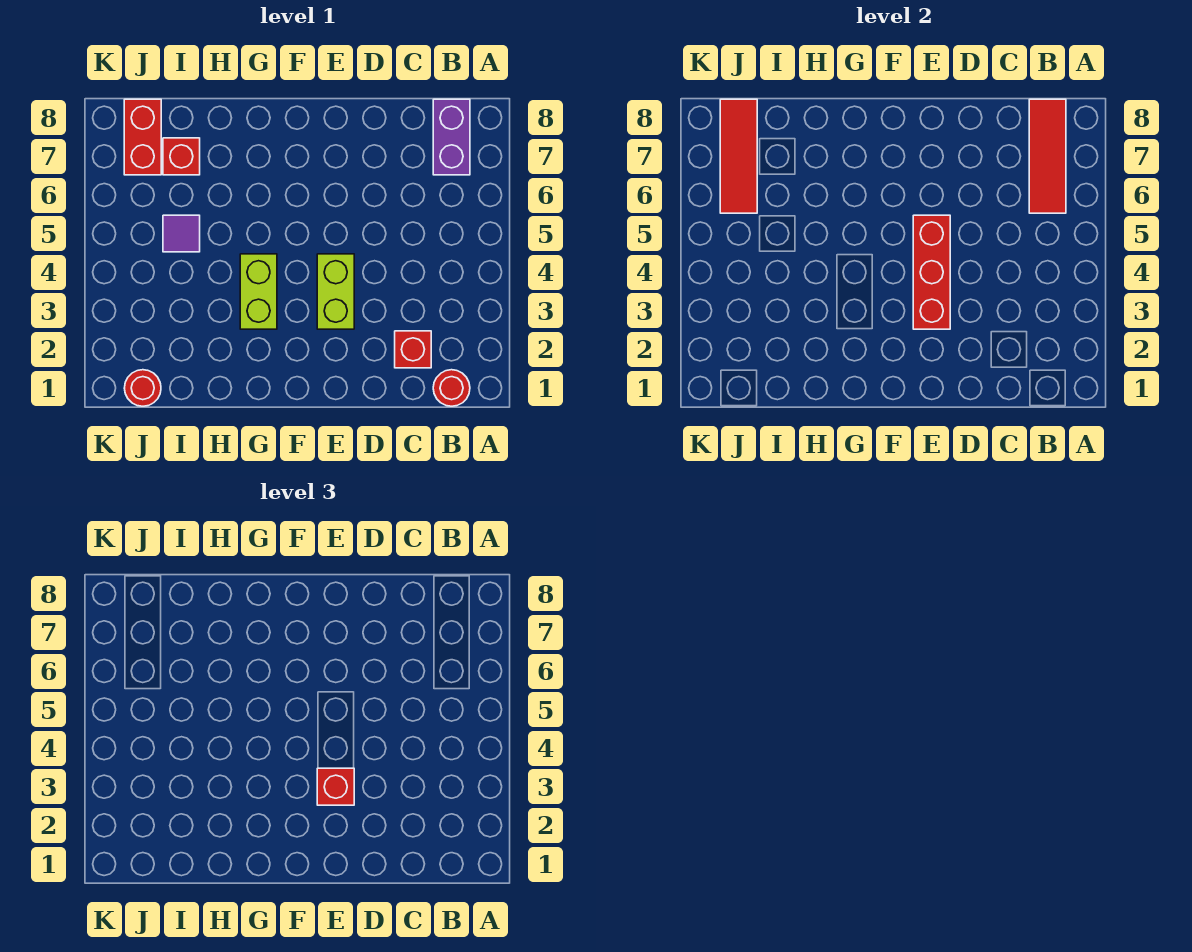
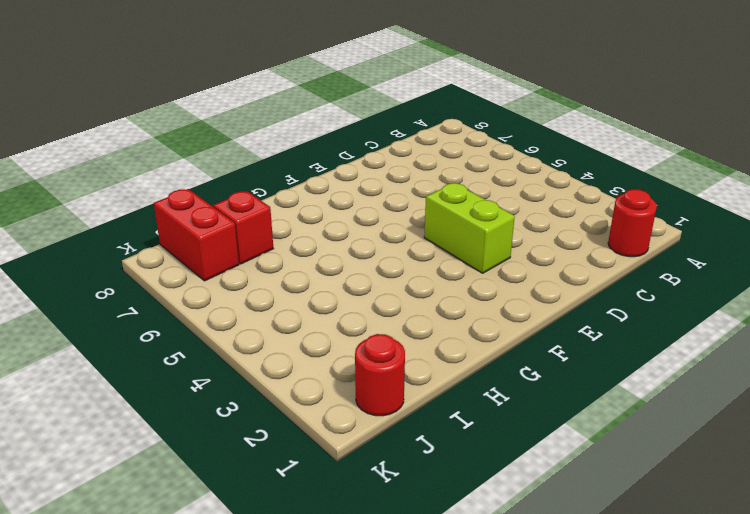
none -> purple brick B7:B8 level 1
none -> red brick C2 level 1
none -> lime brick G3:G4 level 1

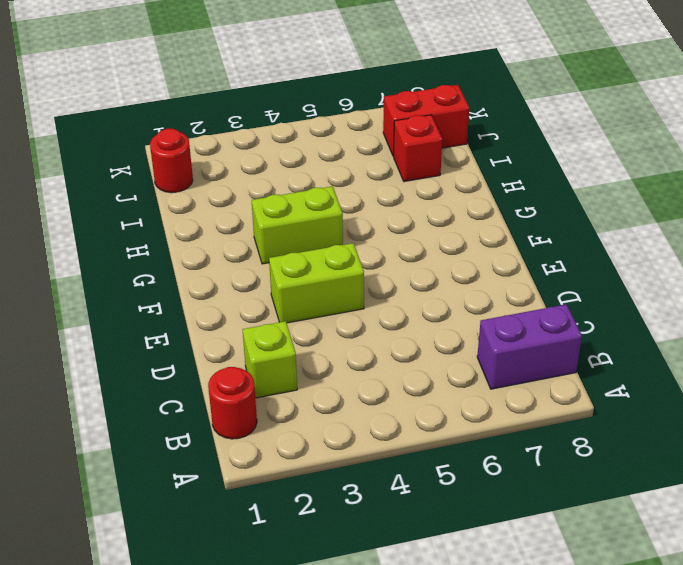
lime brick C2 level 1 -> red brick C2 level 1
none -> purple tile I5 level 1
none -> red tile B6:B8 level 2
none -> red brick E3:E5 level 2

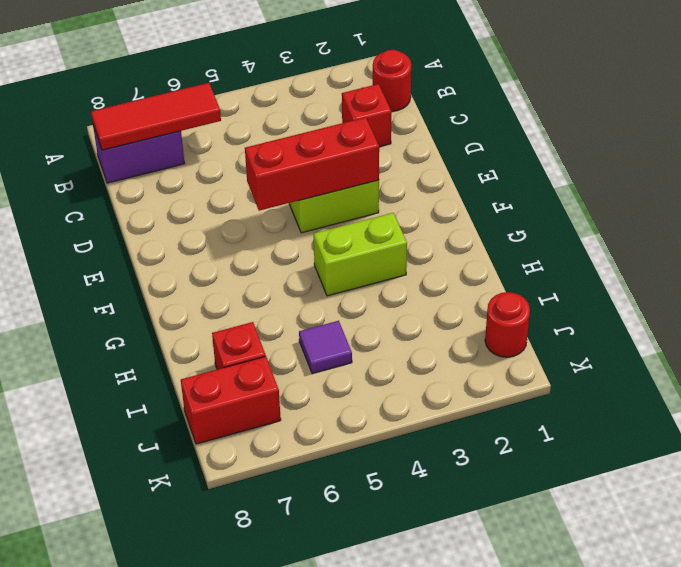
none -> red tile J6:J8 level 2
none -> red brick E3 level 3

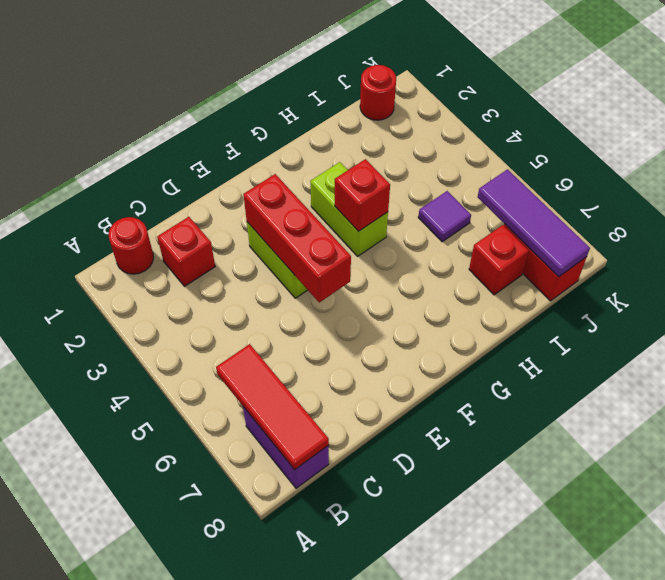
red brick G4 level 2 -> red brick E3 level 3
purple tile J6:J8 level 2 -> red tile J6:J8 level 2

